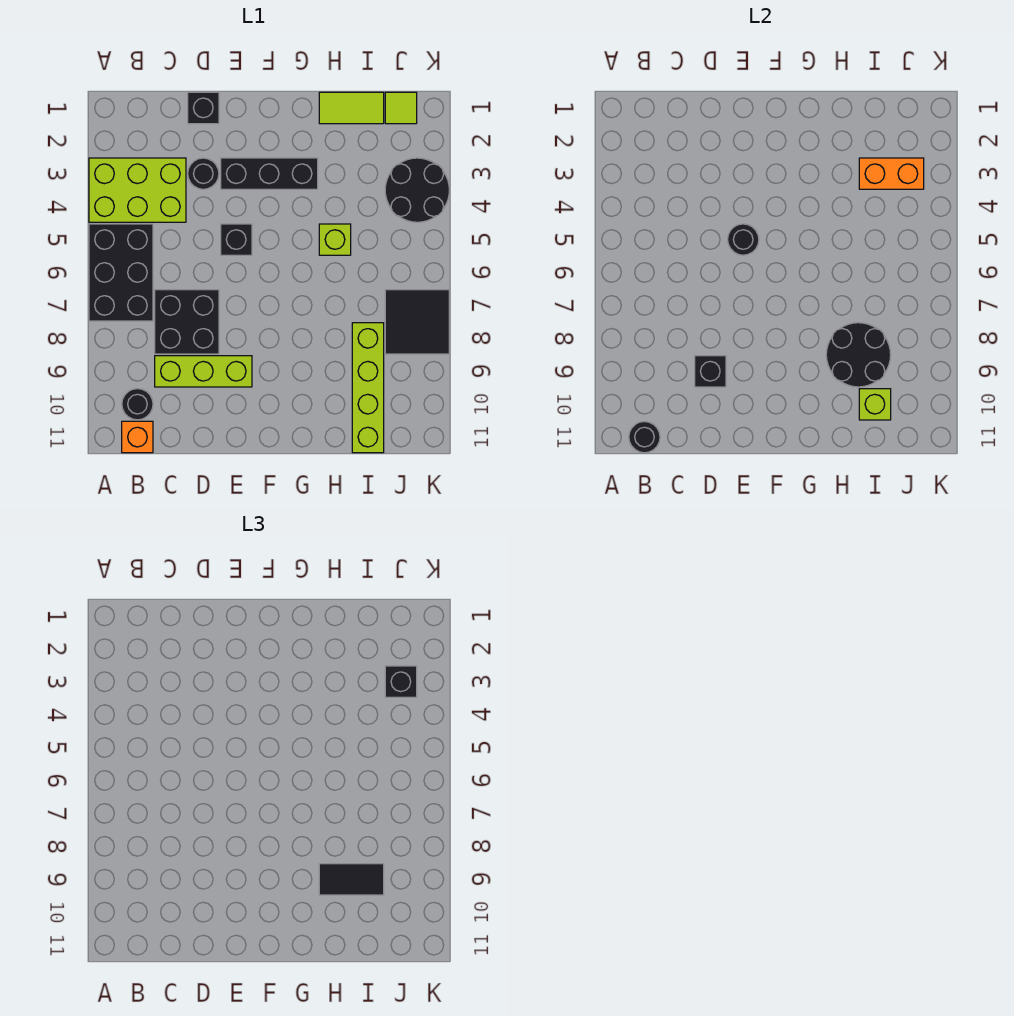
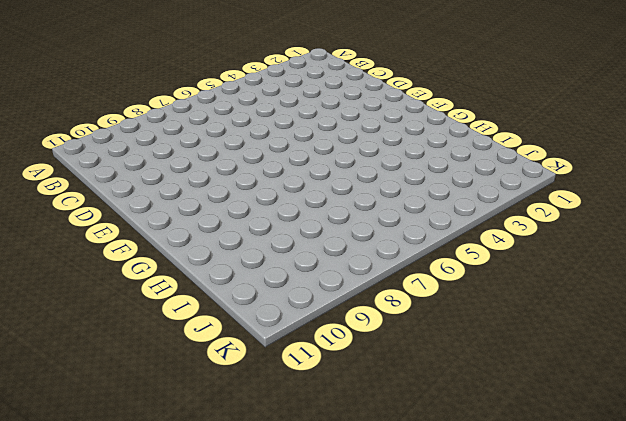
none -> lime brick A3:C4 level 1
none -> black brick A5:B7 level 1
none -> black round brick B10 level 1

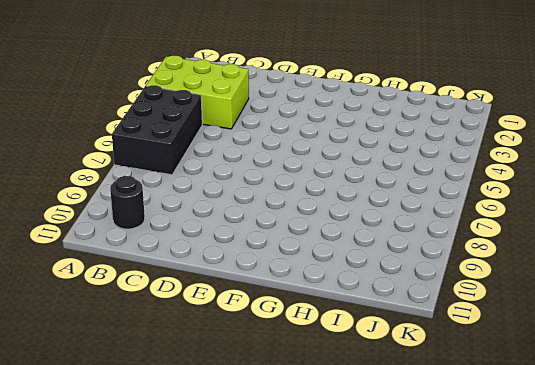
none -> orange brick B11 level 1
none -> black brick C7:D8 level 1
none -> lime brick C9:E9 level 1

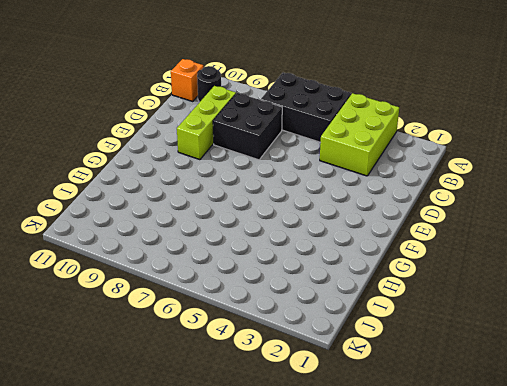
none -> black brick D1 level 1
none -> black round brick D3 level 1
none -> black brick E3:G3 level 1

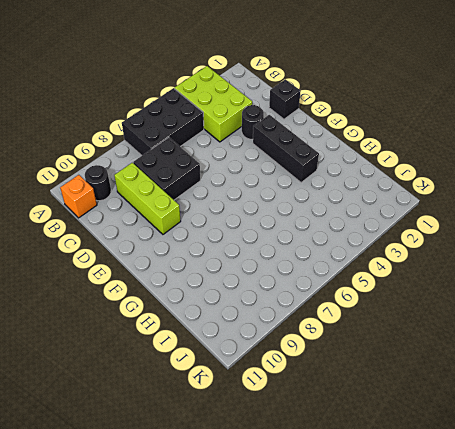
none -> black brick E5 level 1
none -> lime tile H1:I1 level 1
none -> lime brick H5 level 1

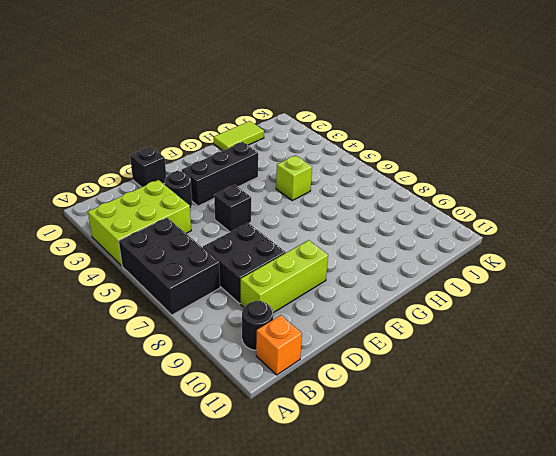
none -> lime brick I8:I11 level 1
none -> lime tile J1 level 1
none -> black round brick J3:K4 level 1

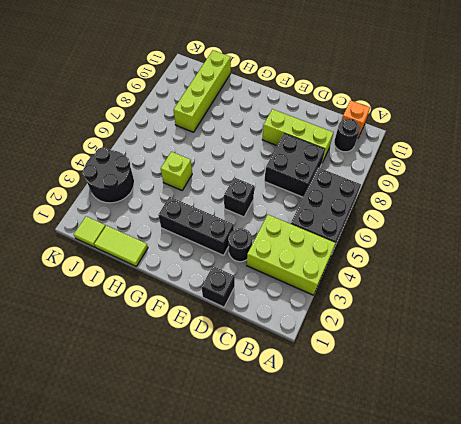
none -> black tile J7:K8 level 1
none -> black round brick B11 level 2
none -> black brick D9 level 2

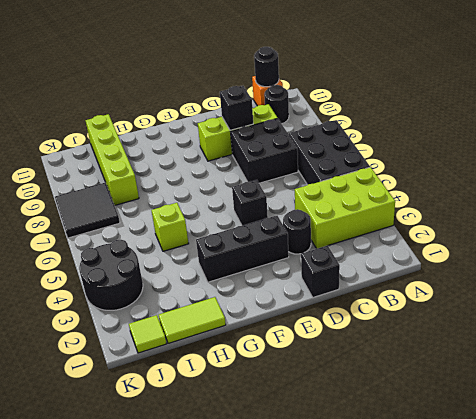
none -> black round brick E5 level 2
none -> black round brick H8:I9 level 2
none -> orange brick I3:J3 level 2

